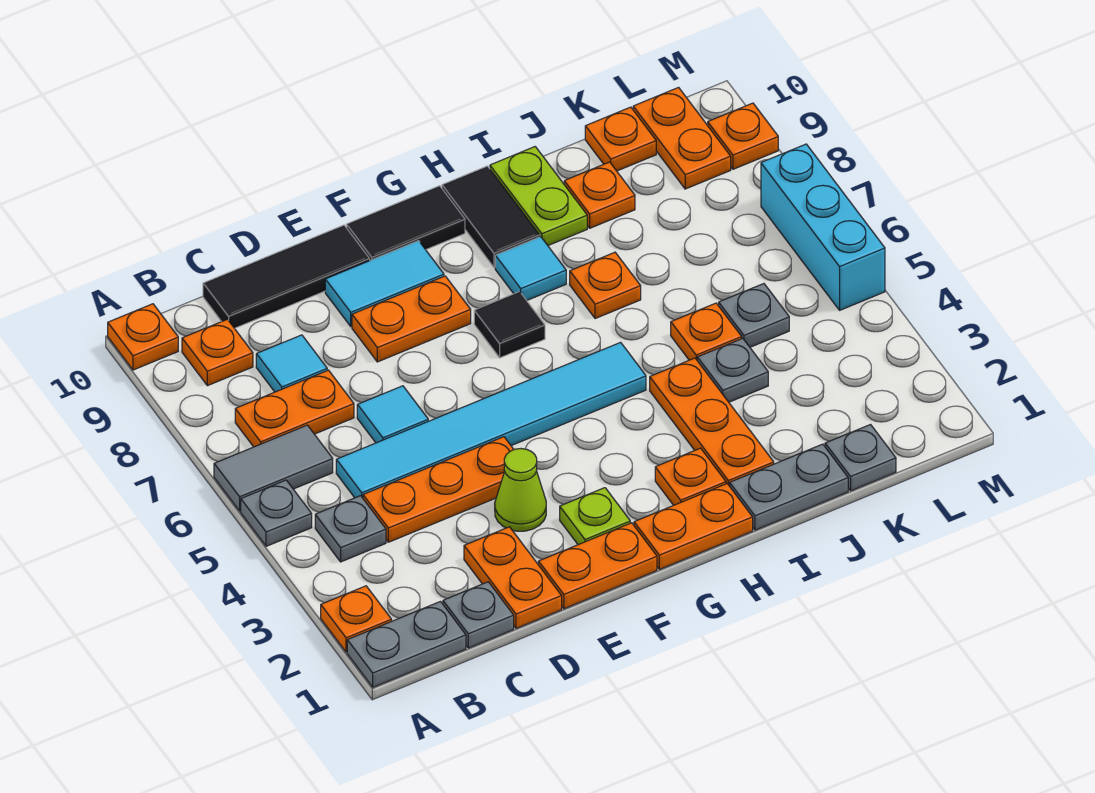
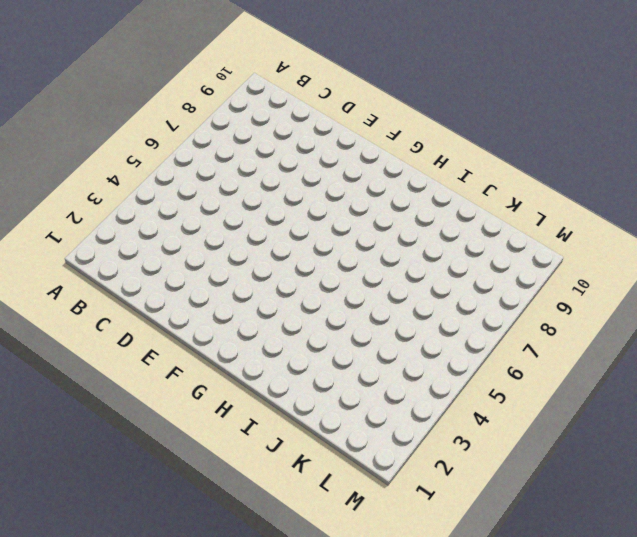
none -> grey plate A1:B1 level 1
none -> orange plate A2 level 1
none -> grey plate A5 level 1
none -> grey tile A6:B6 level 1

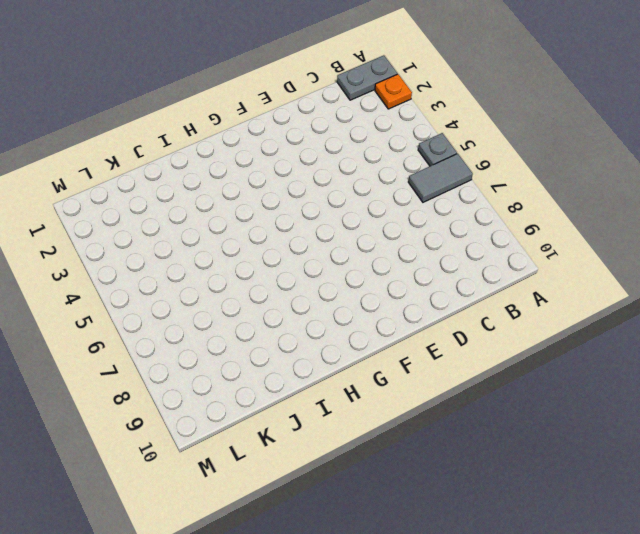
none -> orange plate A10 level 1
none -> grey plate B4 level 1
none -> orange plate B7:C7 level 1
none -> orange plate B9 level 1

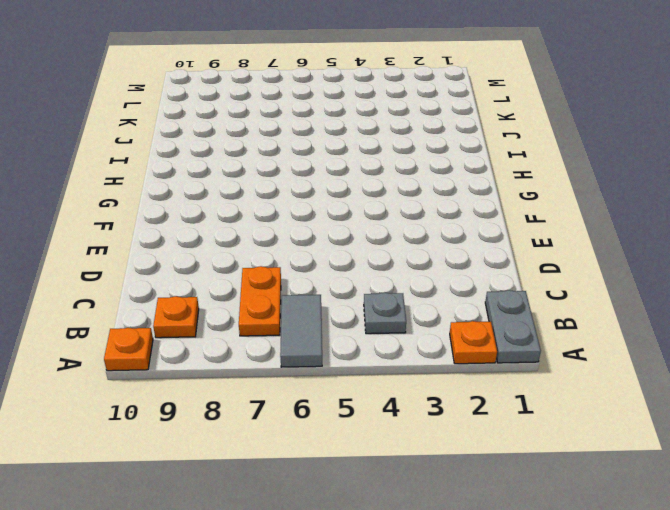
none -> grey plate A5 level 1
none -> grey plate C1 level 1
none -> orange plate C4:E4 level 1
none -> cyan tile C5:H5 level 1

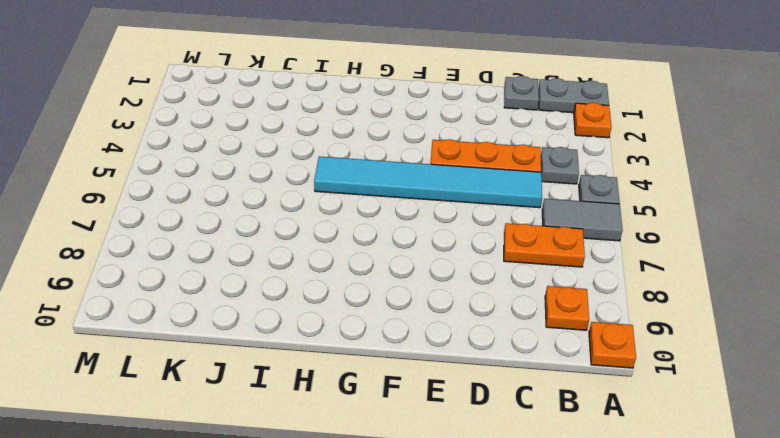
none -> cyan tile C8 level 1
none -> black tile C10:E10 level 1
none -> orange plate D1:D2 level 1
none -> cyan tile D6 level 1

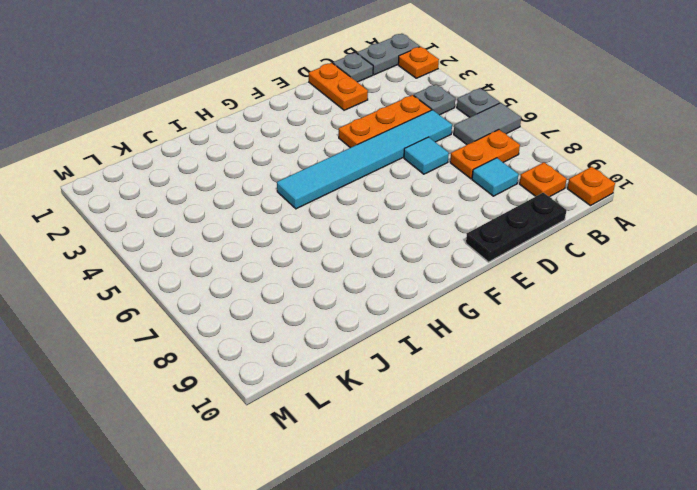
black plate C10:E10 level 1 -> black tile C10:E10 level 1
none -> orange plate E1:F1 level 1
none -> lime cone E3 level 1
none -> orange plate E8:F8 level 1
none -> cyan tile E9:F9 level 1

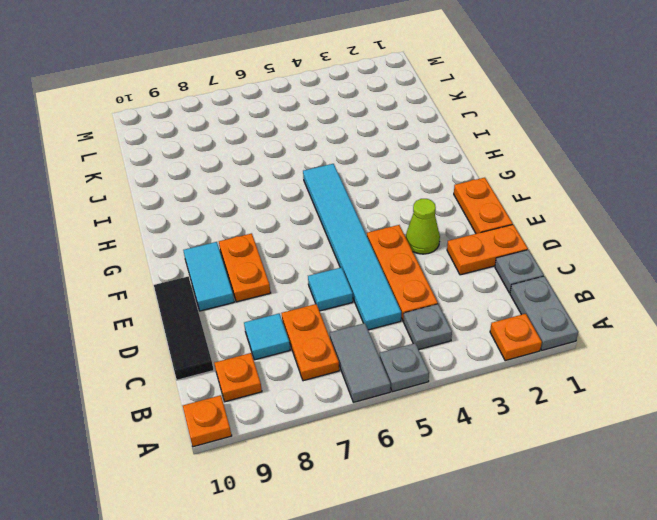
none -> lime plate F2 level 1
none -> black tile F10:G10 level 1
none -> orange plate G1:H1 level 1
none -> black tile G7 level 1

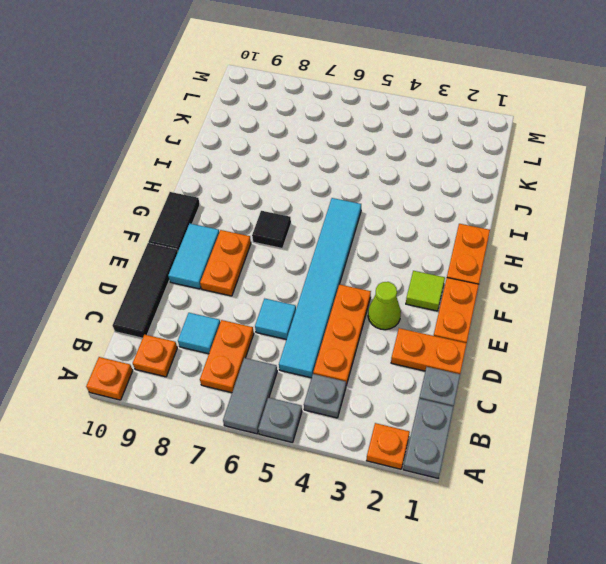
lime tile F2 level 1 -> lime plate F2 level 1
none -> orange plate H2 level 1
none -> cyan tile H8 level 1
none -> black tile H9:H10 level 1
none -> grey plate I1:J1 level 1

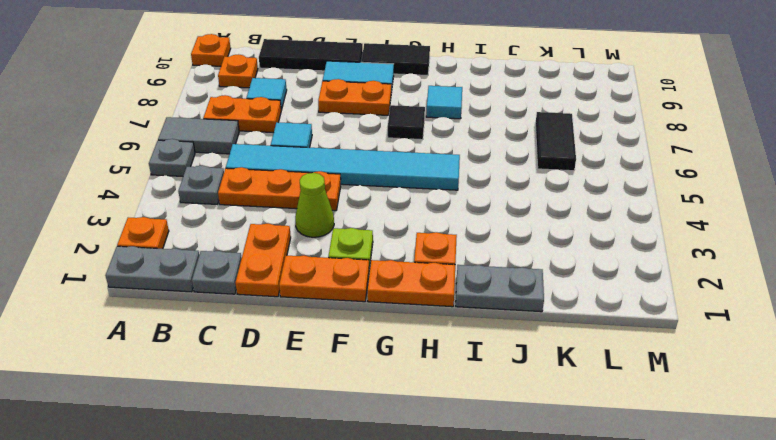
black tile K6:K7 level 1 -> black tile H9:H10 level 1
none -> orange plate I2:I4 level 1
none -> orange plate I7 level 1
none -> lime plate I9:I10 level 1
none -> grey plate J4 level 1

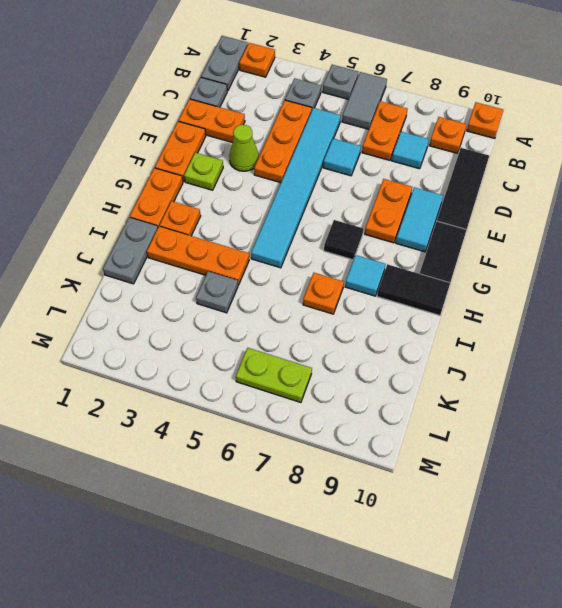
lime plate L6:L7 level 1 -> lime plate I9:I10 level 1
none -> orange plate J5 level 1
none -> orange plate J9 level 1
none -> grey plate K1 level 1
none -> grey plate K5 level 1

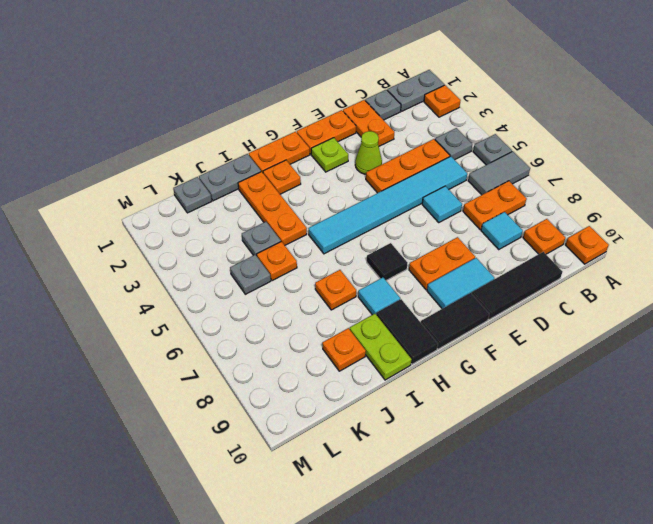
none -> orange plate K10 level 1
none -> orange plate L9:L10 level 1
none -> cyan brick M5:M7 level 1
none -> orange plate M9 level 1

